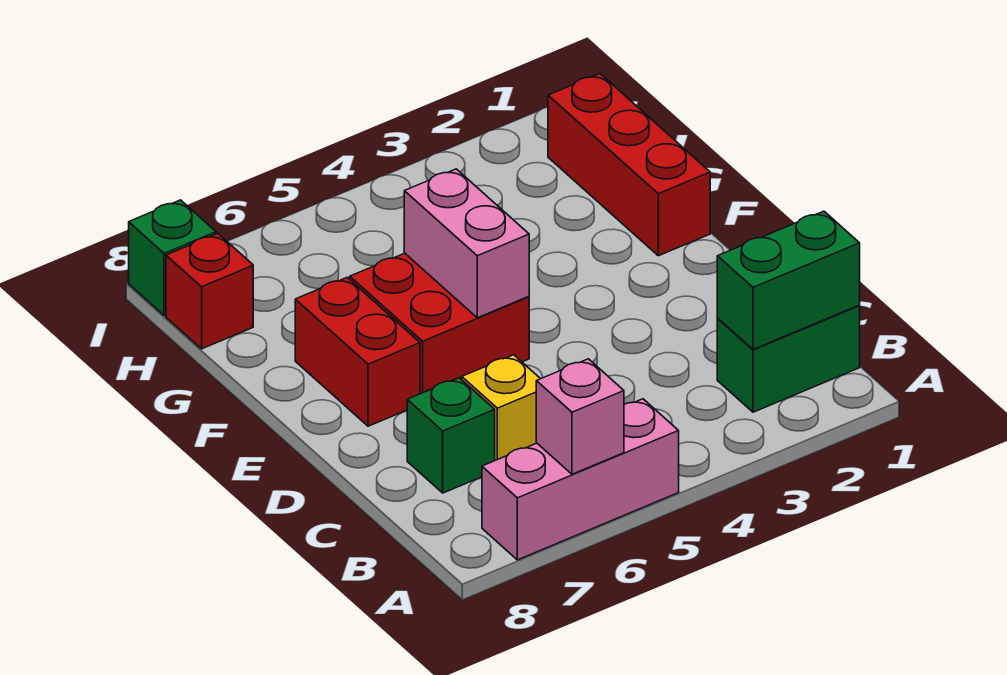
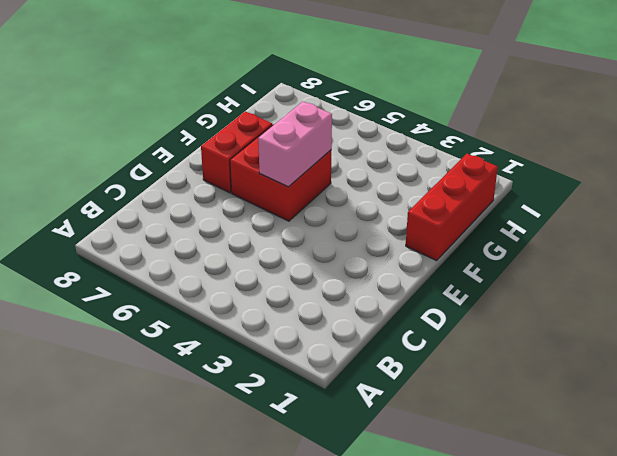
none -> pink brick A5:A7 level 1
none -> green brick B1:B2 level 1
none -> yellow brick C6 level 1

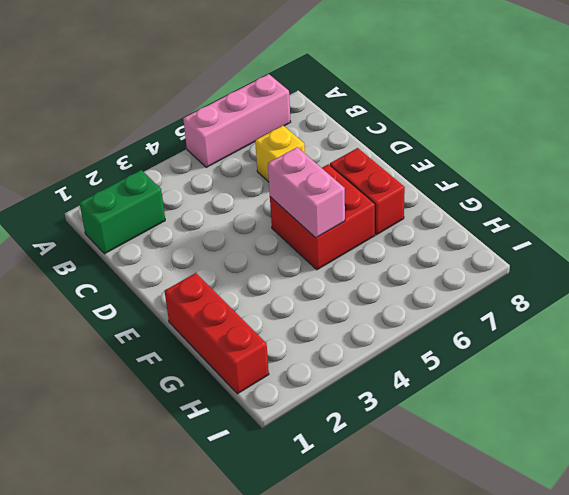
none -> green brick C7 level 1
none -> red brick H8 level 1
none -> green brick I8 level 1

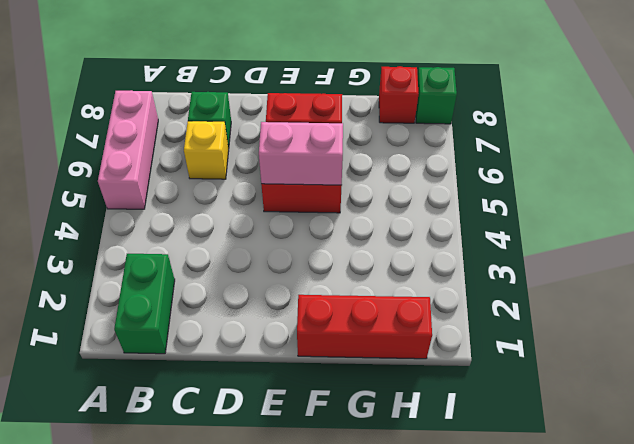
none -> pink brick A6 level 2
none -> green brick B1:B2 level 2

